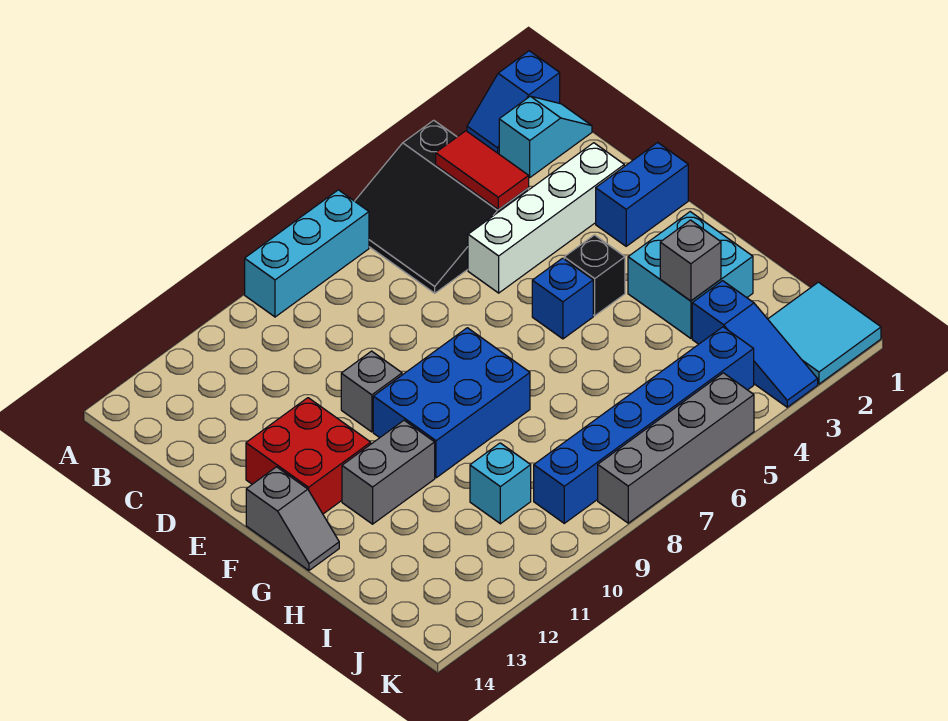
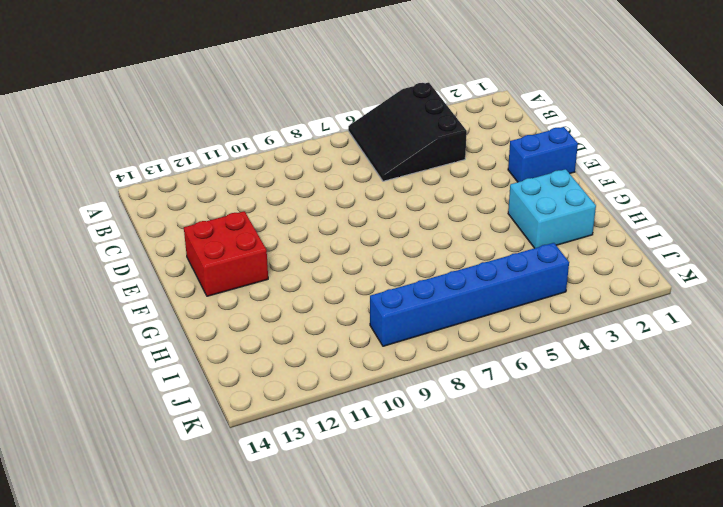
none -> blue slope A1:A2 level 1 top 1
none -> cyan brick A7:A9 level 1
none -> cyan slope B1:B2 level 1 top 2

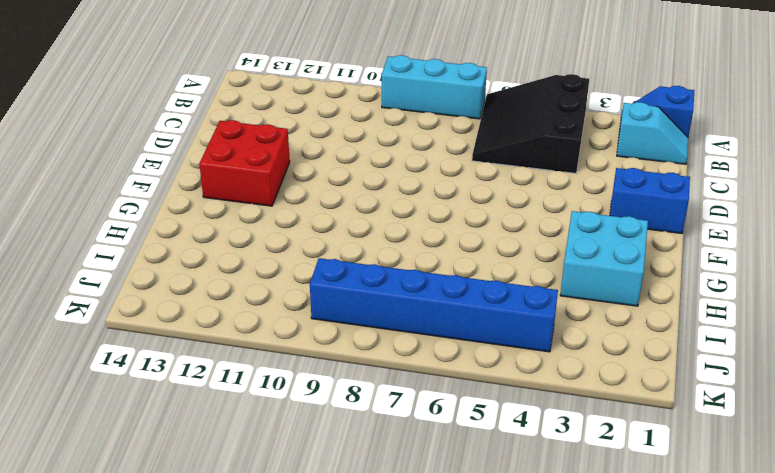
none -> white brick D2:D5 level 1
none -> grey brick E10 level 1
none -> black brick F4 level 1

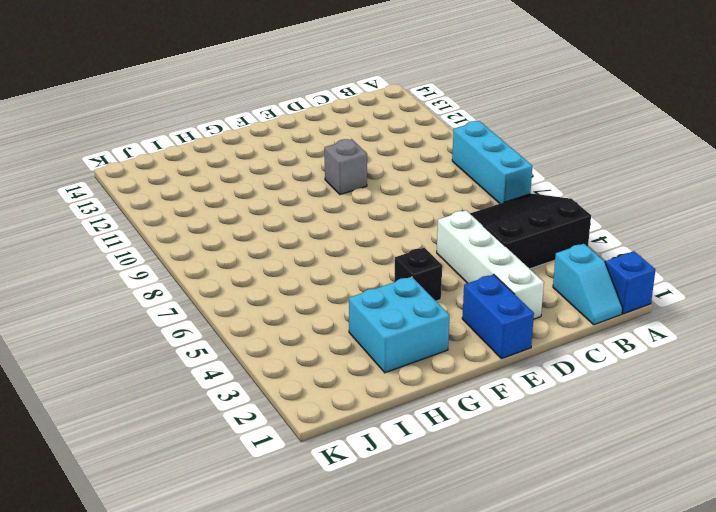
none -> red brick E12:F13 level 1
none -> blue brick F5 level 1
none -> blue brick F8:G10 level 1

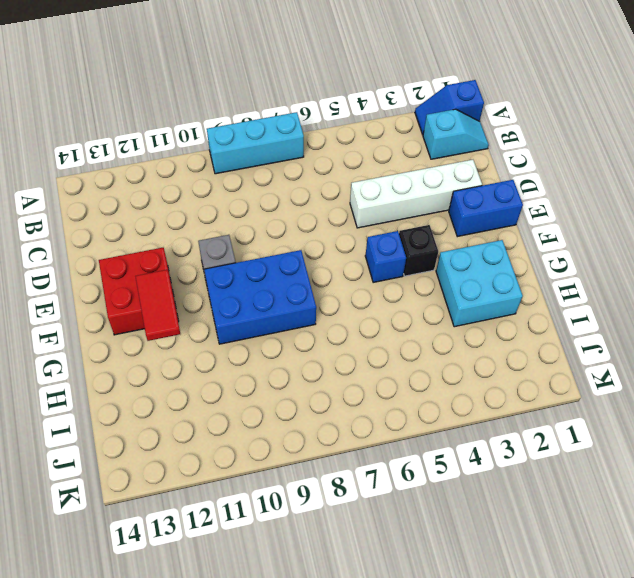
red tile F12:G12 level 2 -> red tile B4:C4 level 2
none -> black slope A4:C6 level 1 top 4
none -> grey slope F14:G14 level 1 top F
none -> grey brick G11:G12 level 1

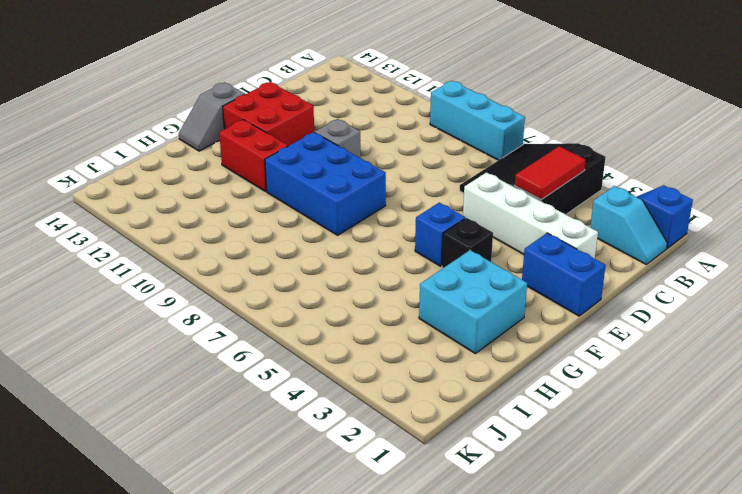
red brick G11:G12 level 1 -> grey brick G11:G12 level 1
none -> blue slope I3:K3 level 1 top I
none -> cyan brick I10 level 1
none -> cyan tile J1:K2 level 1

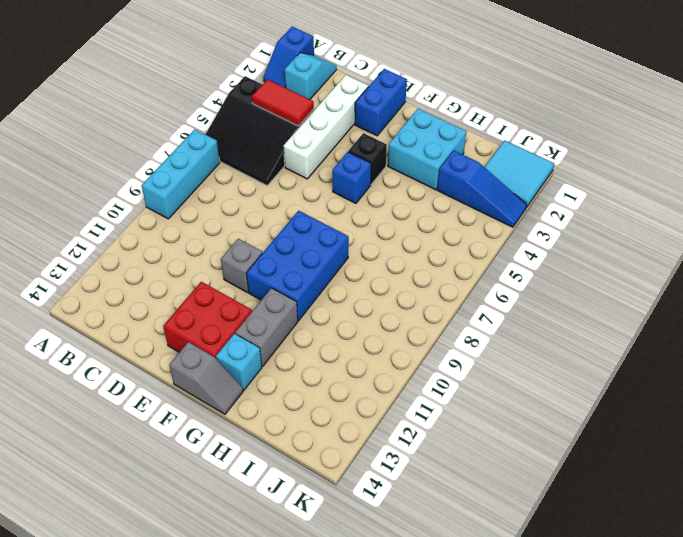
cyan brick G13 level 1 -> cyan brick I10 level 1
none -> blue brick J4:J9 level 1
none -> grey brick K5:K8 level 1
none -> grey brick H3 level 2

